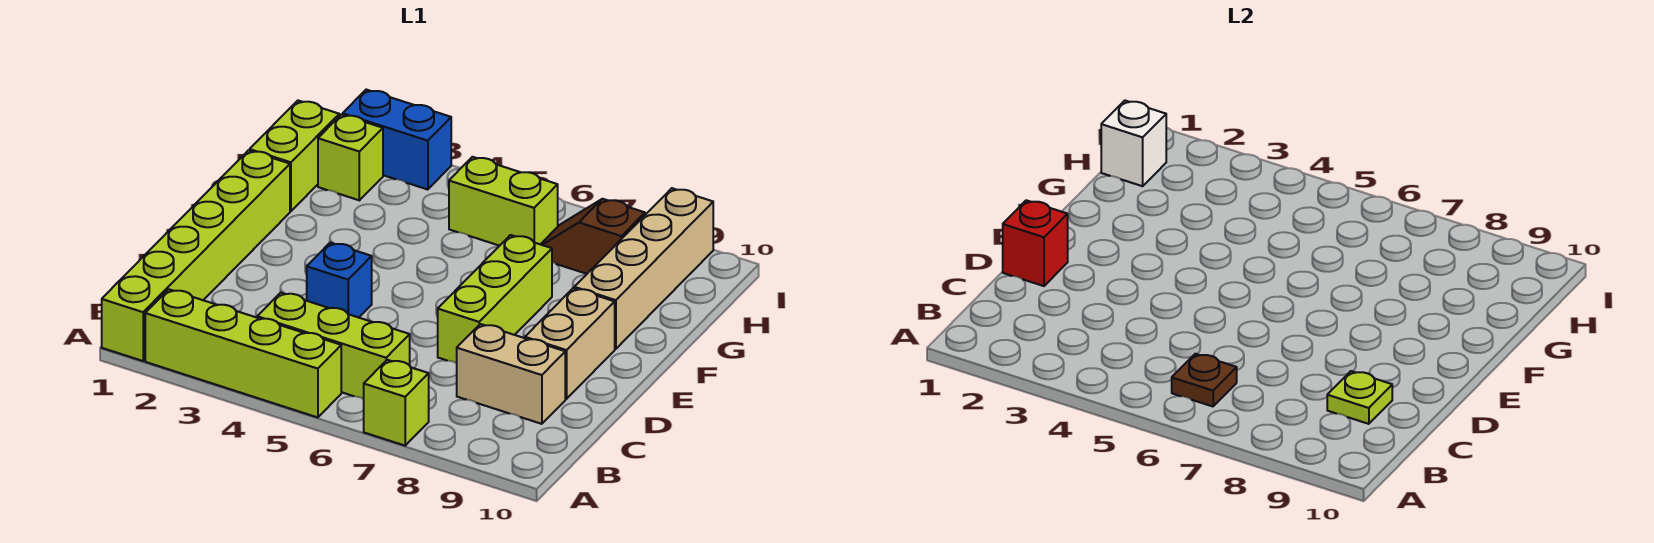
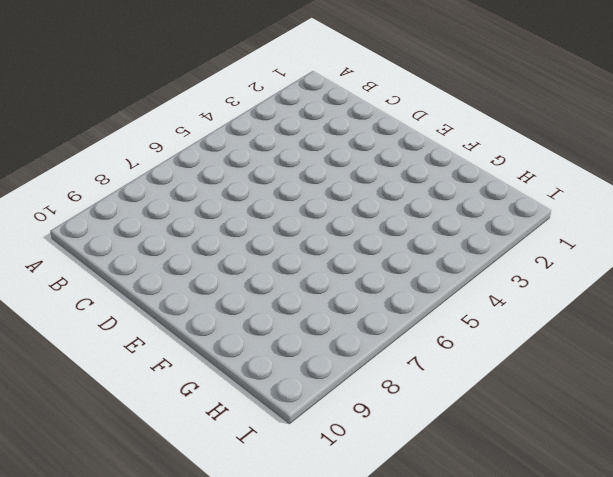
none -> lime brick A1:F1 level 1
none -> lime brick A2:A5 level 1
none -> lime brick A7 level 1

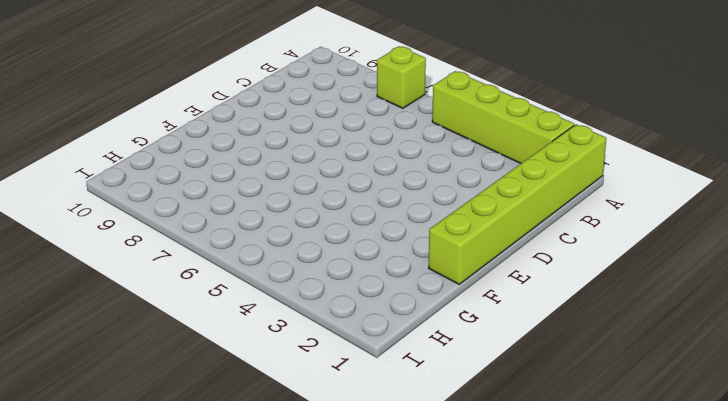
none -> lime brick B4:B6 level 1
none -> tan brick C8:C9 level 1
none -> blue brick D4 level 1

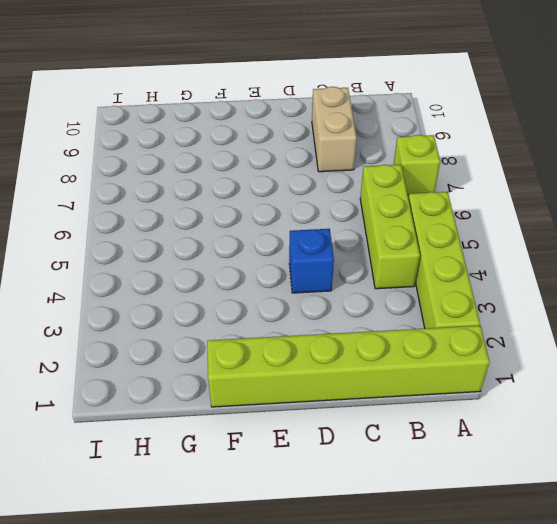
none -> lime brick D7:F7 level 1
none -> tan brick D9:E9 level 1
none -> tan brick F9:I9 level 1

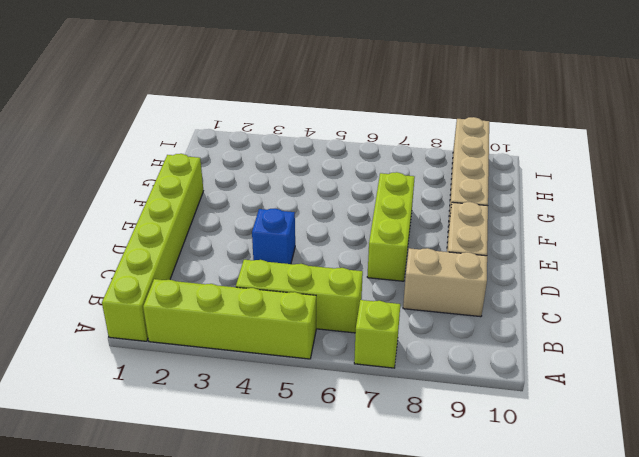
none -> lime brick G1:H1 level 1
none -> lime brick H2 level 1
none -> lime brick H5:H6 level 1

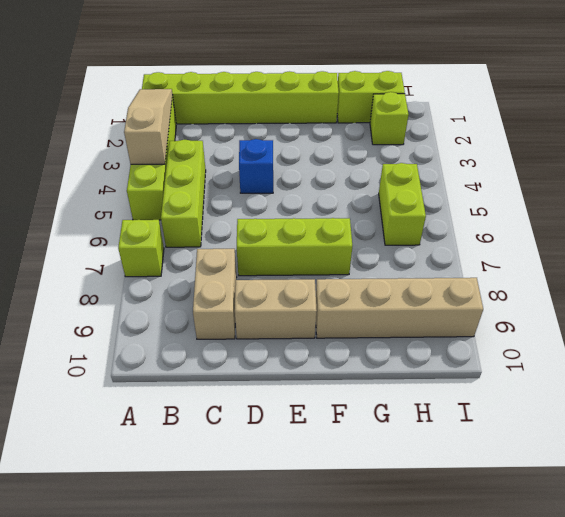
tan slope A2:A4 level 2 top 4 -> none
none -> brown slope H7:H8 level 1 top 8
none -> blue brick I2:I3 level 1
none -> brown plate B6 level 2

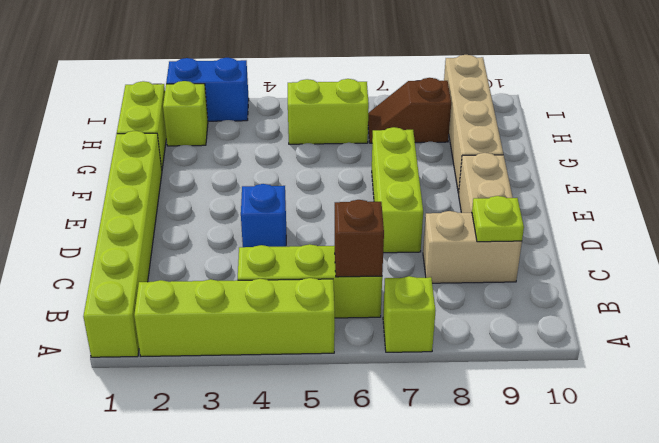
brown brick B6 level 2 -> brown plate B6 level 2
none -> red brick D1 level 2
none -> white brick H1 level 2

